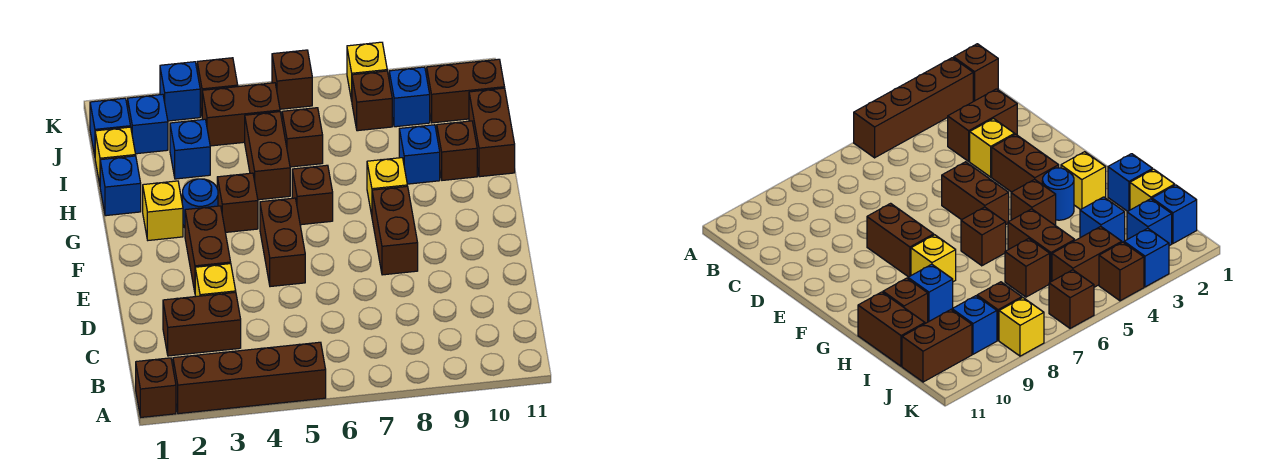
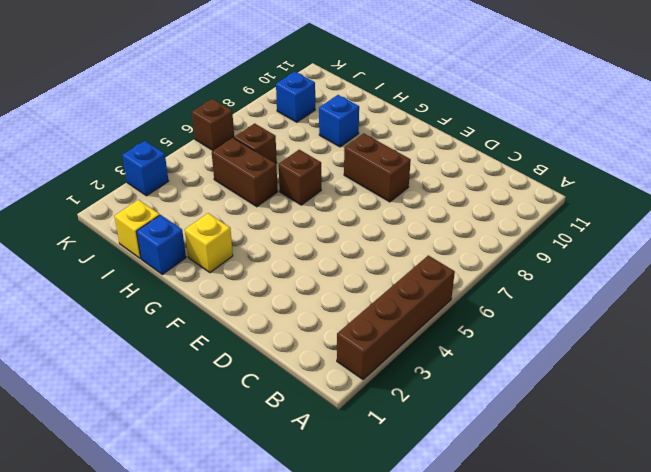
none -> brown brick A1 level 1
none -> brown brick C2:C3 level 1
none -> yellow brick D3 level 1
none -> brown brick E3:F3 level 1

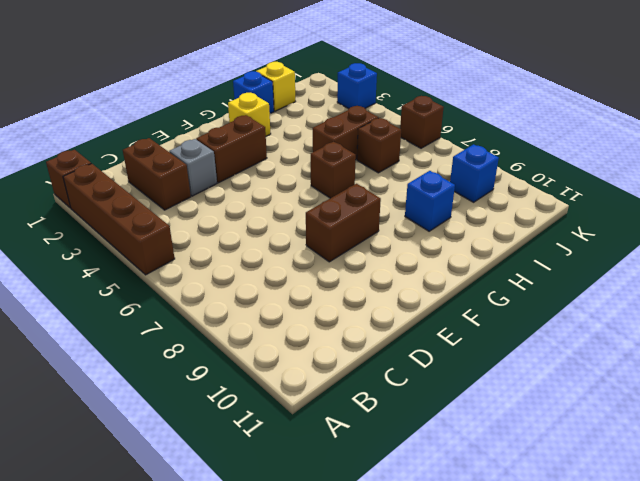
grey brick D3 level 1 -> yellow brick D3 level 1
none -> brown brick E5:F5 level 1
none -> blue round brick G3 level 1
none -> brown brick G4 level 1
none -> yellow brick G8 level 1

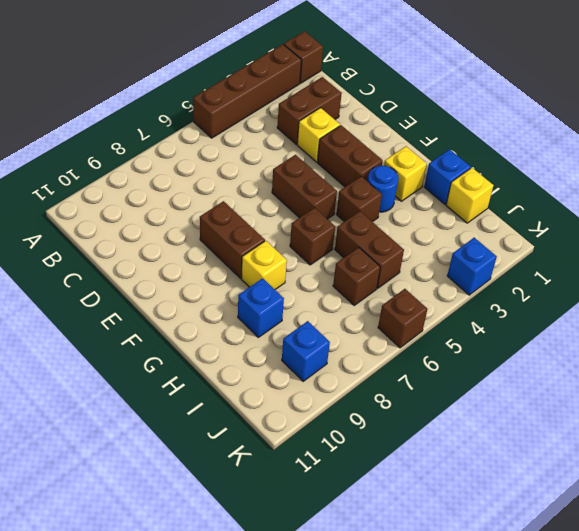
none -> brown brick H10 level 1
none -> brown brick H11:I11 level 1
none -> blue brick I3 level 1
none -> blue brick J1 level 1

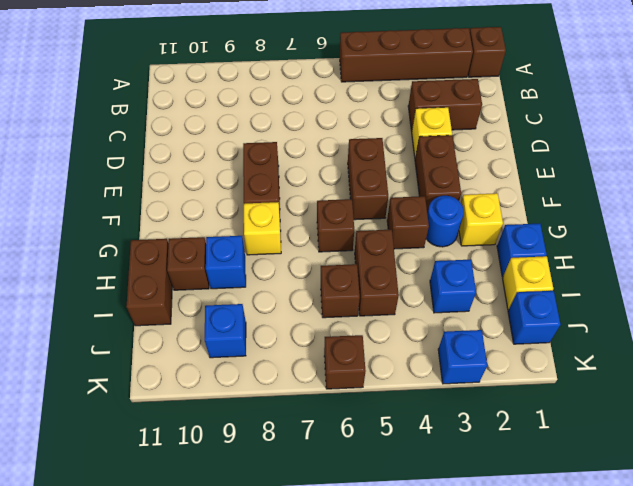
none -> blue brick J2 level 1
none -> brown brick J4:J5 level 1
none -> brown brick J8 level 1
none -> brown brick J10:J11 level 1

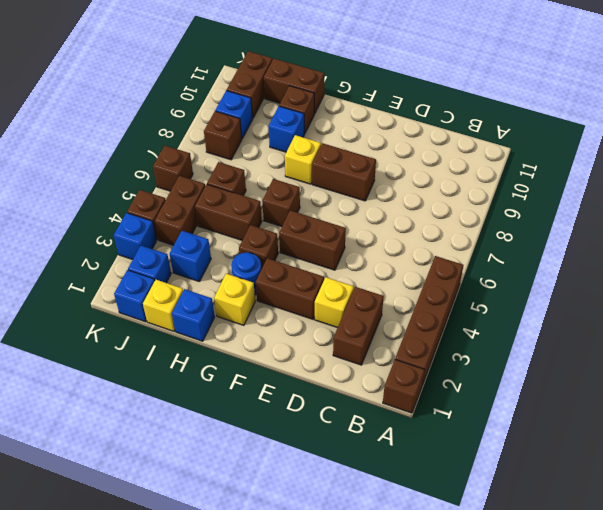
none -> yellow brick K8 level 1

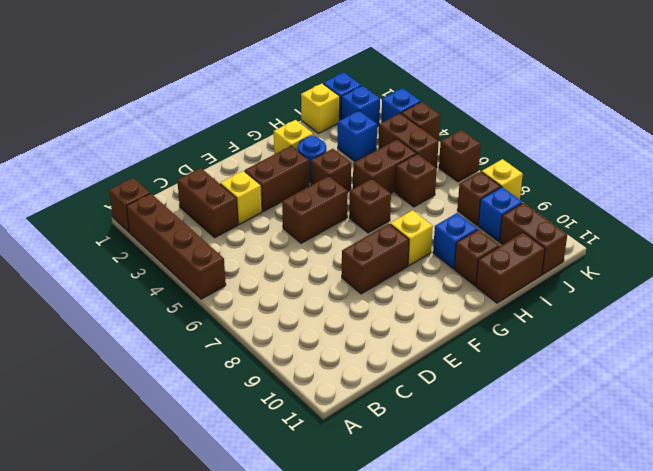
none -> blue brick H1 level 1

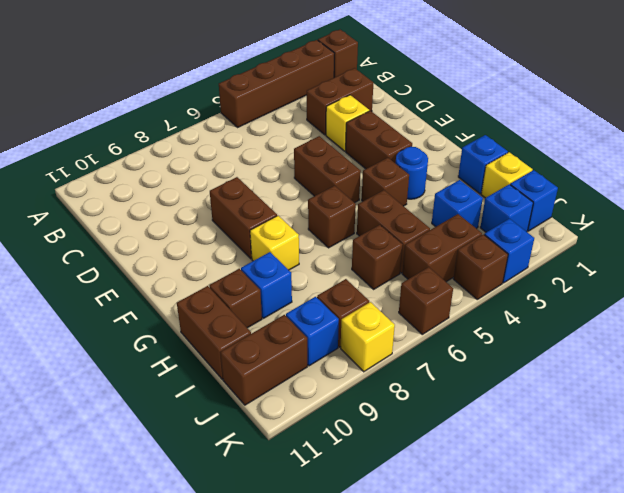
none -> yellow brick G2 level 1

